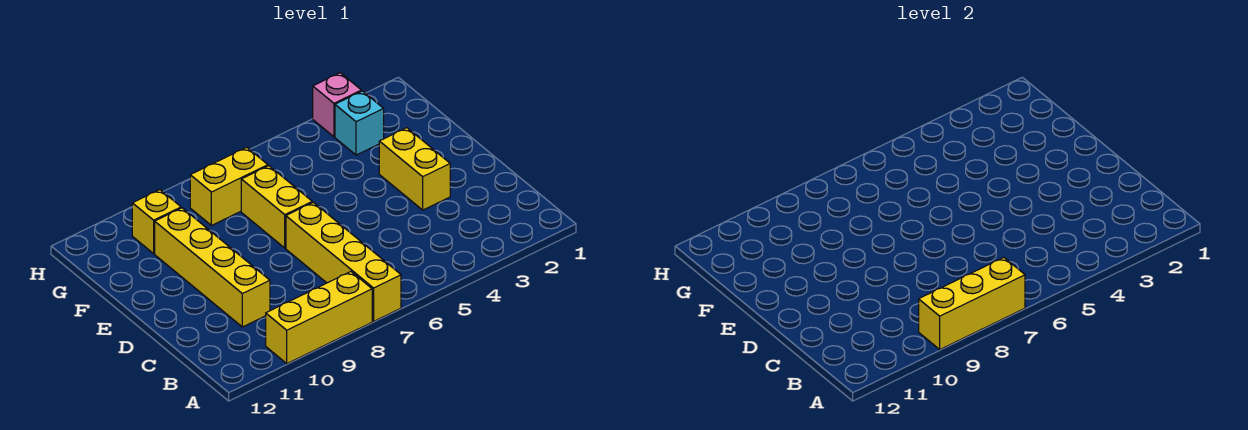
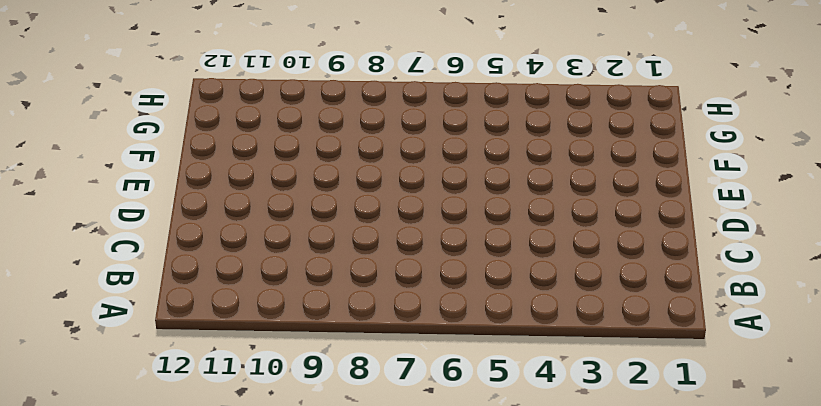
none -> yellow brick A7:D7 level 1
none -> yellow brick A8:A10 level 1

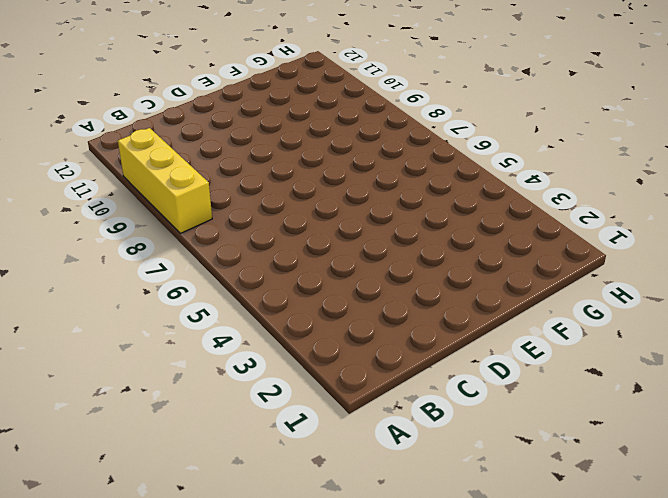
none -> yellow brick A7:D7 level 1
none -> yellow brick C10:F10 level 1

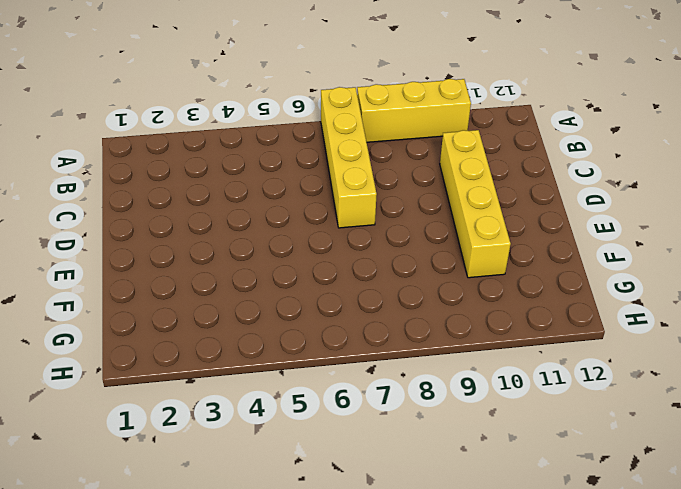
none -> yellow brick D3:E3 level 1
none -> yellow brick E7:F7 level 1

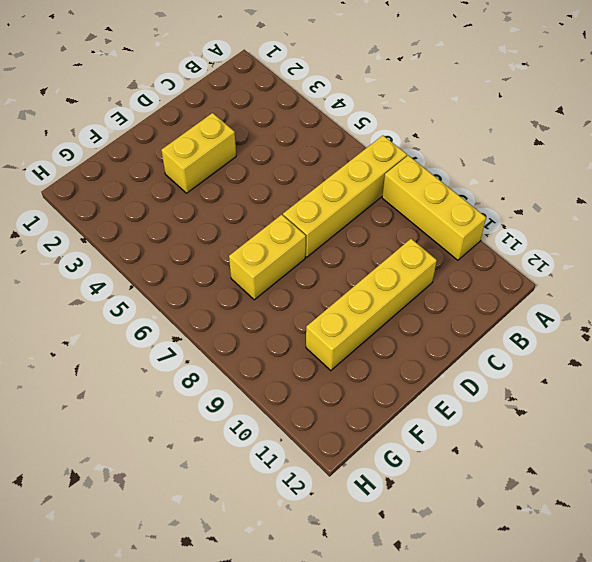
none -> cyan brick G3 level 1
none -> yellow brick G7:G8 level 1

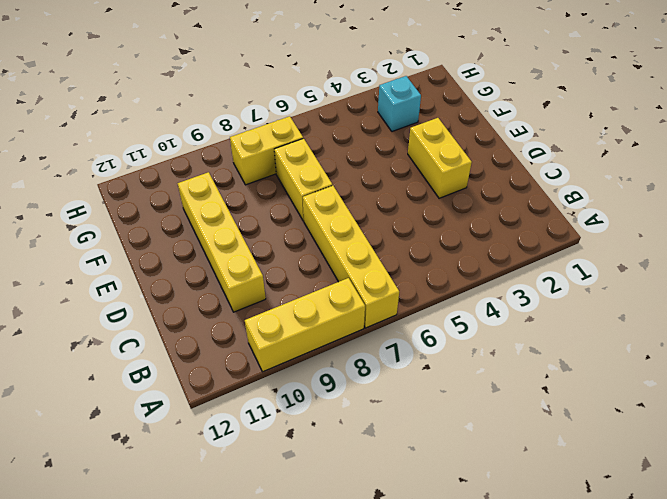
none -> yellow brick G10 level 1
none -> pink brick H3 level 1

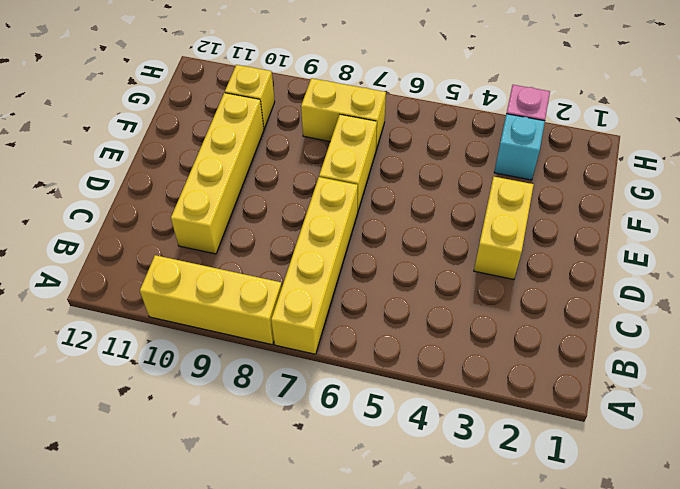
none -> yellow brick A7:A9 level 2

